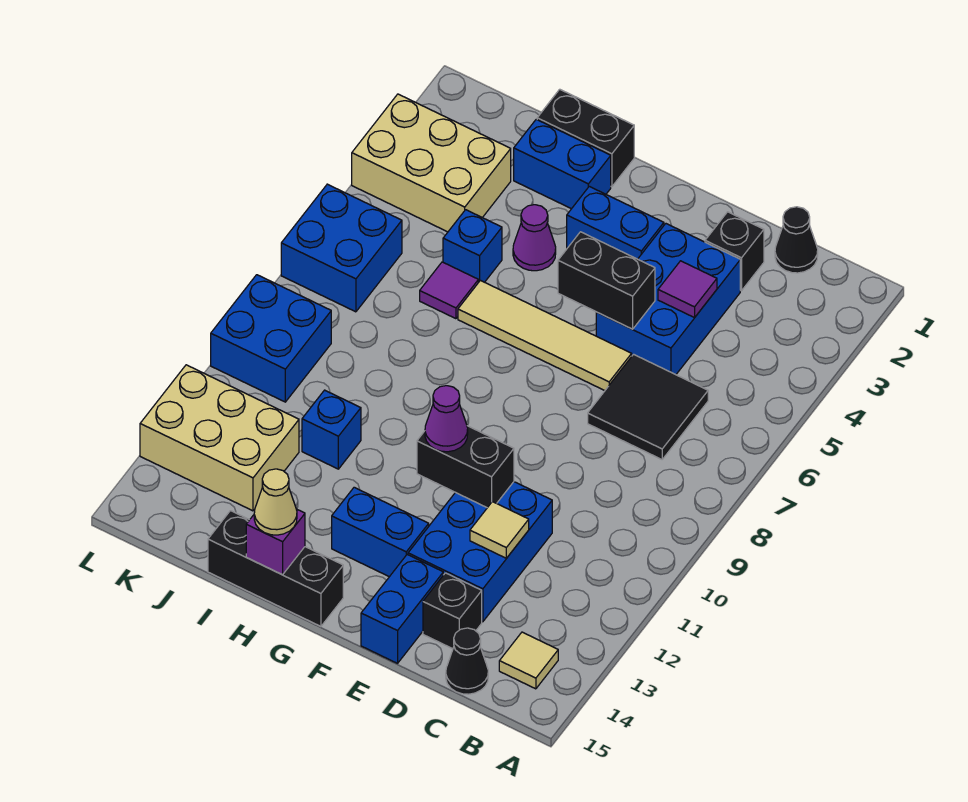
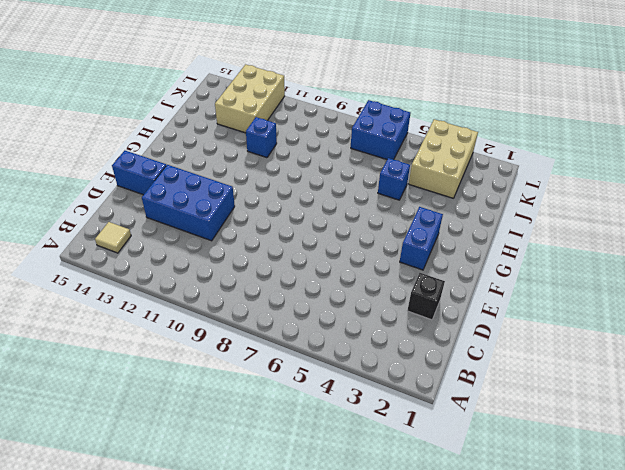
none -> black cone C1 level 1
none -> black tile C6:D7 level 1
none -> black cone C15 level 1
none -> blue brick D3:E5 level 1

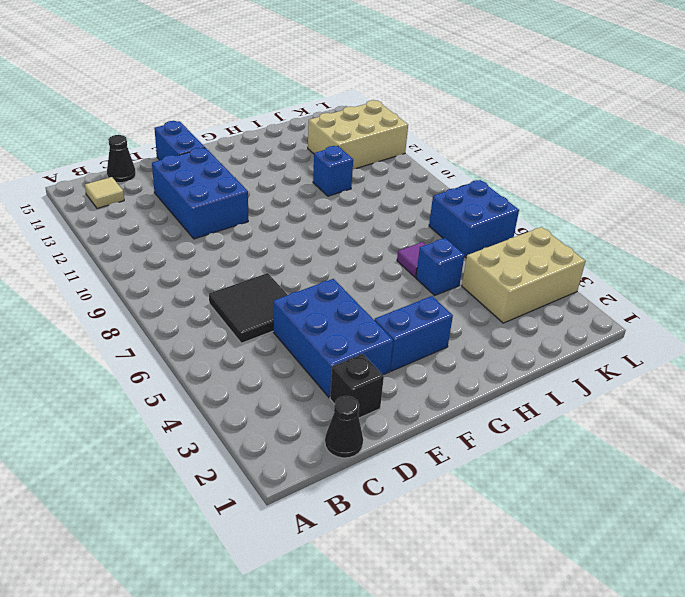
none -> black brick D14 level 1
none -> tan tile E6:H6 level 1
none -> blue brick F13:G13 level 1
none -> black brick G15:I15 level 1

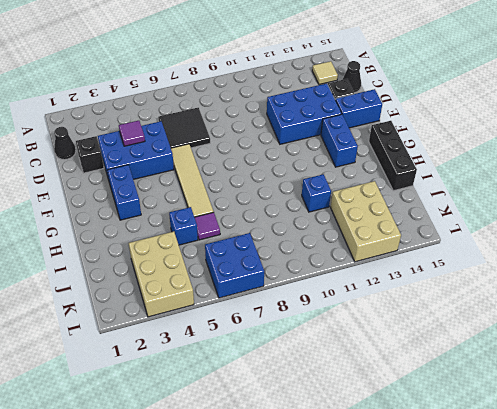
none -> black brick H1:I1 level 1
none -> blue brick H2:I2 level 1
none -> purple cone H4 level 1
none -> blue brick K9:L10 level 1

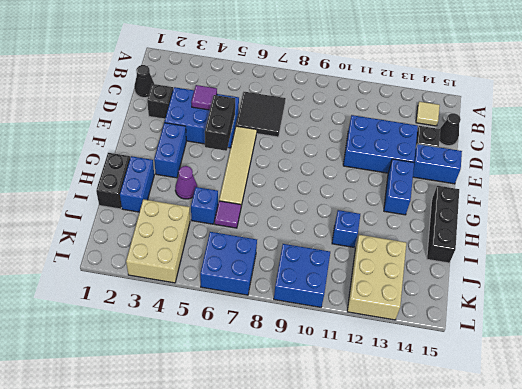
none -> tan tile D12 level 2
none -> black brick E11:F11 level 2
none -> purple brick H15 level 2
none -> purple cone F11 level 3

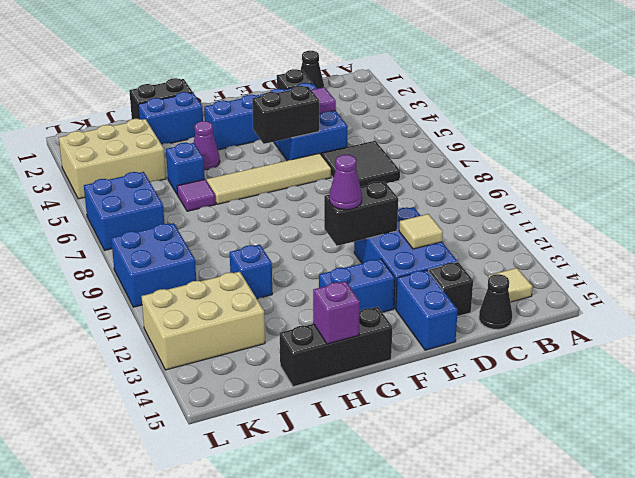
none -> tan cone H15 level 3

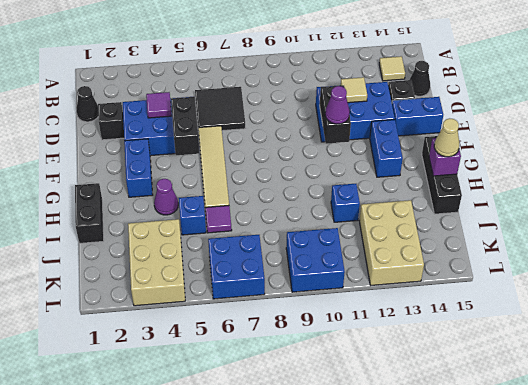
none -> blue brick H2:I2 level 1

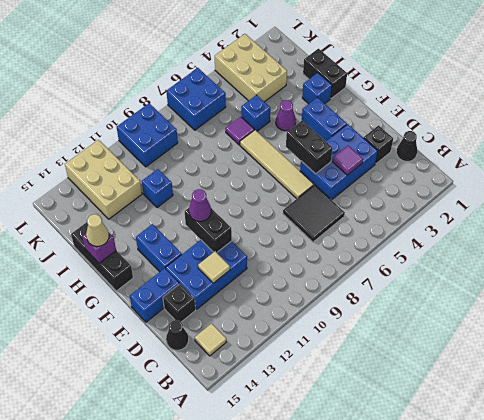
blue brick H2 level 1 -> blue brick H2:I2 level 1

